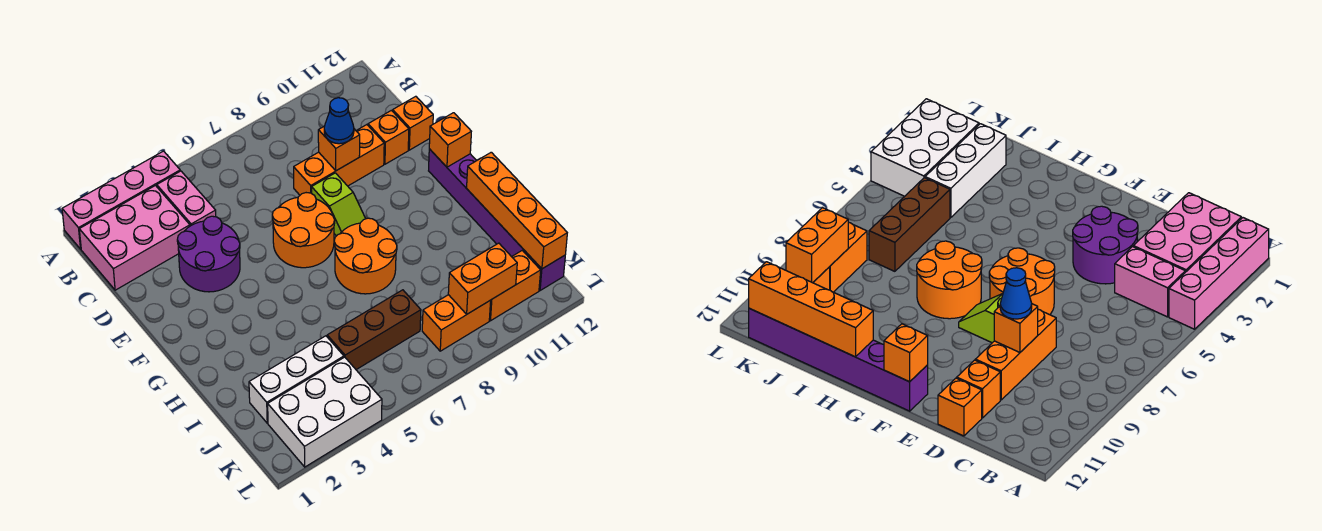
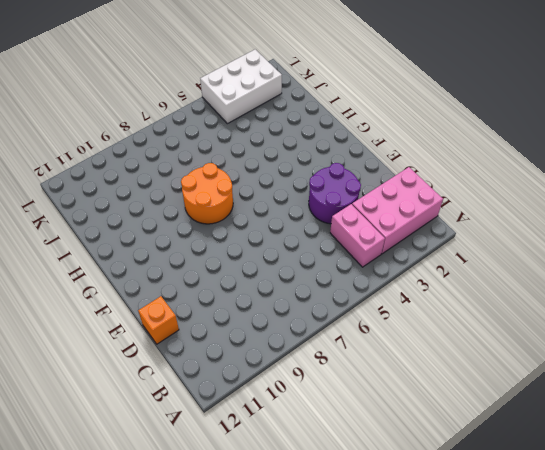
none -> pink brick A1:A4 level 1
none -> orange brick D8:D10 level 1
none -> orange brick D11 level 1

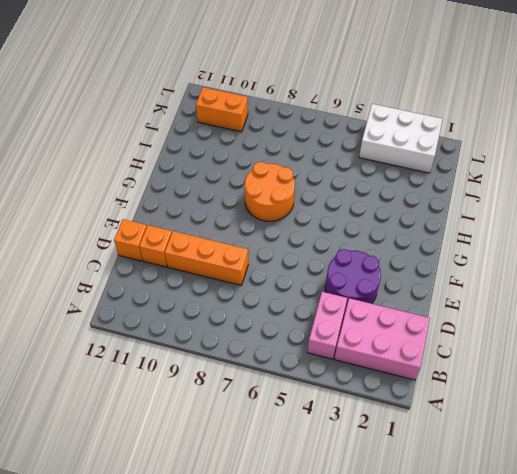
none -> pink brick A1:A4 level 1
none -> orange round brick E6:F7 level 1
none -> lime slope E8:F8 level 1 top E

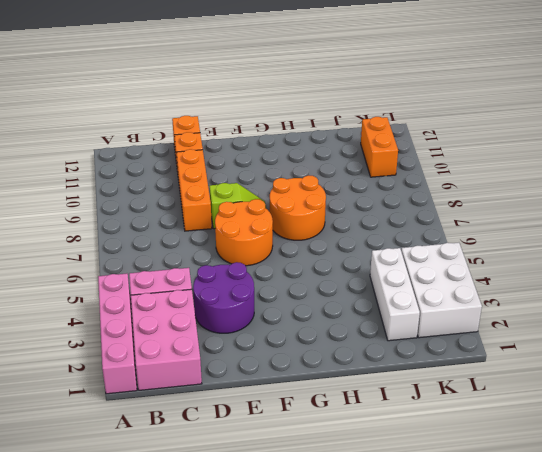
none -> purple brick F12:K12 level 1
none -> brown brick J5:J7 level 1
none -> orange brick K8:K9 level 1

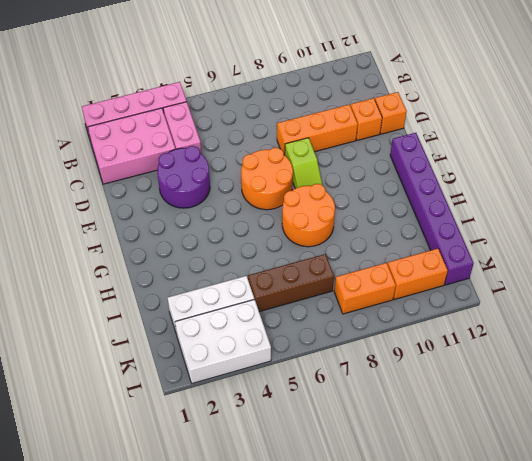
none -> orange brick D9 level 2
none -> orange brick F12 level 2
none -> orange brick H12:K12 level 2

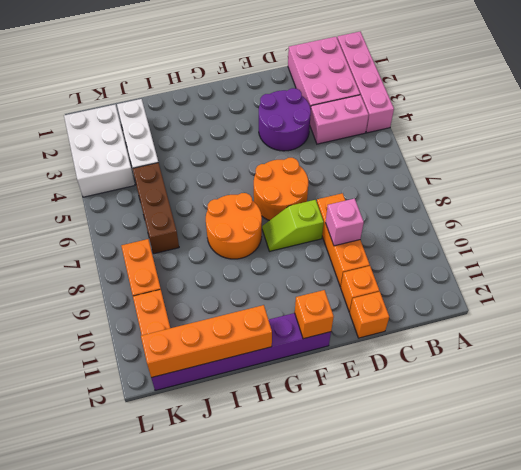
pink brick D9 level 2 -> orange brick D9 level 2
none -> orange brick K9:K10 level 2
none -> blue cone D9 level 3

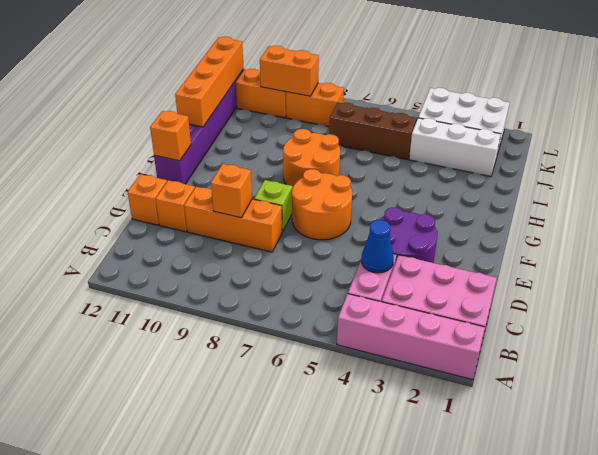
blue cone C4 level 2 -> blue cone D9 level 3

